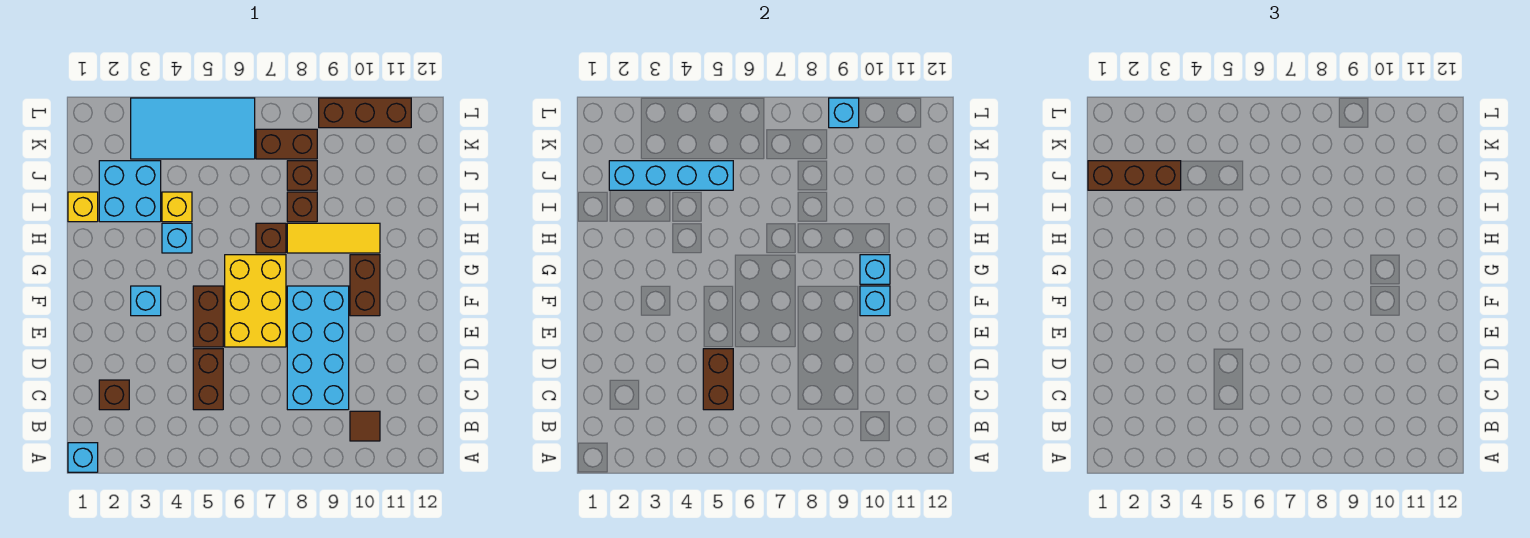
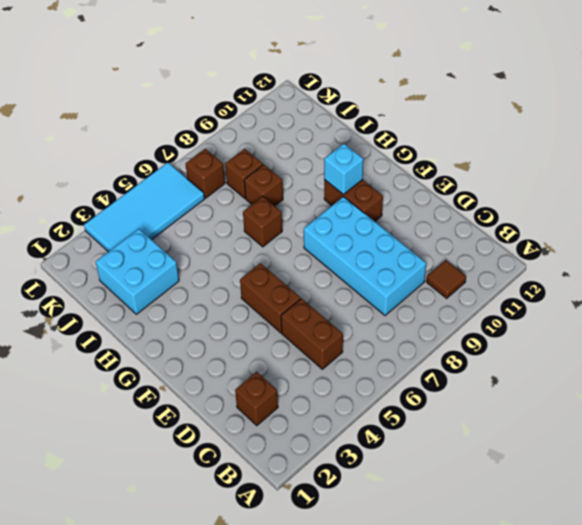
brown brick K7 level 1 -> brown brick K7:K8 level 1
none -> cyan brick A1 level 1
none -> yellow brick E6:G7 level 1
none -> cyan brick F3 level 1

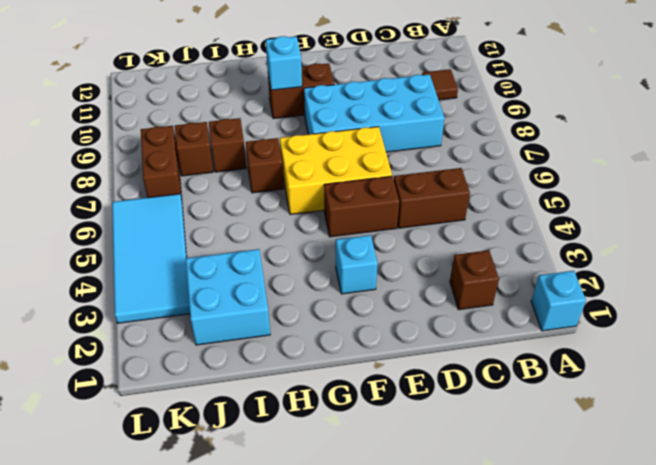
none -> cyan brick H4 level 1
none -> yellow tile H8:H10 level 1
none -> yellow brick I1 level 1

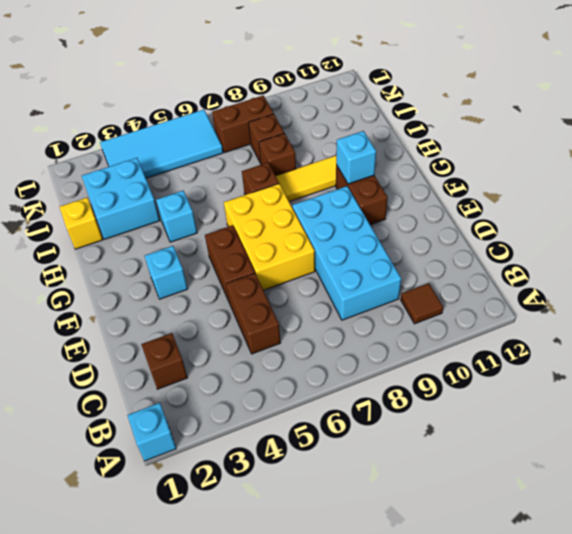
none -> yellow brick I4 level 1
none -> brown brick L9:L11 level 1
none -> brown brick C5:D5 level 2

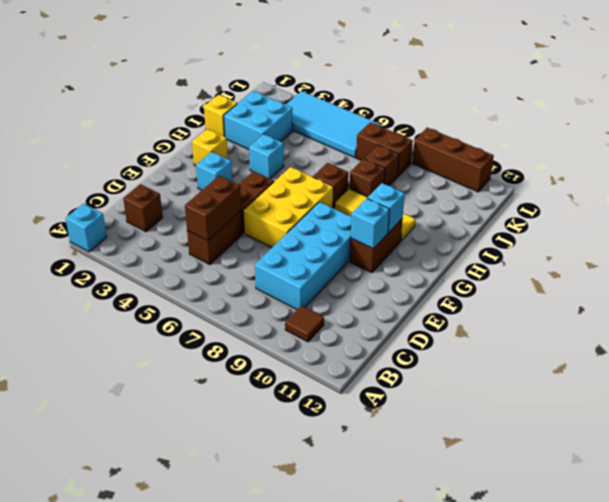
yellow brick G2 level 1 -> yellow brick I4 level 1
none -> cyan brick J2:J5 level 2
none -> cyan brick L9 level 2
none -> brown brick J1:J3 level 3

